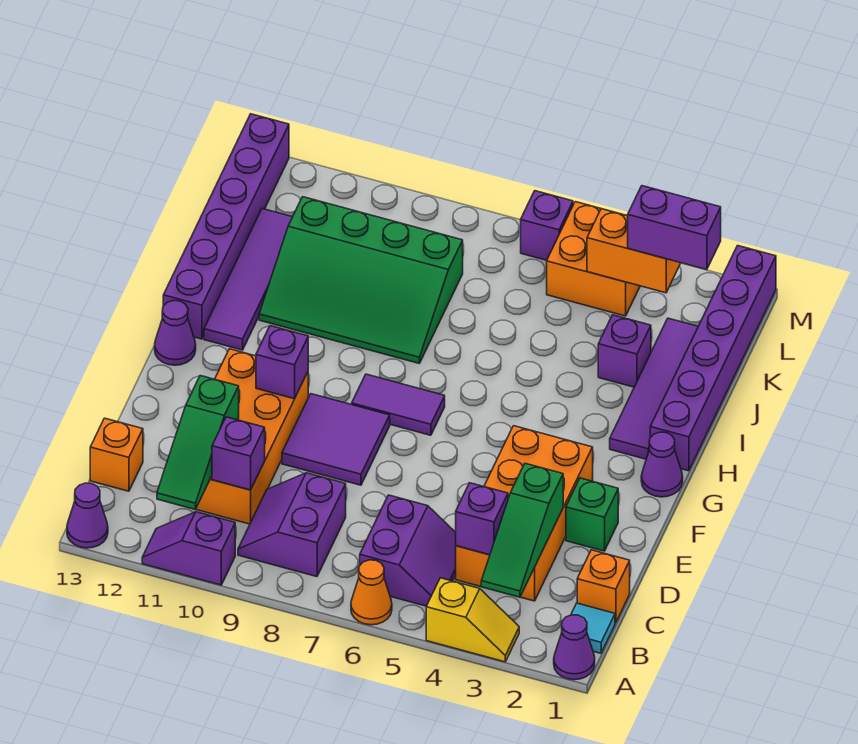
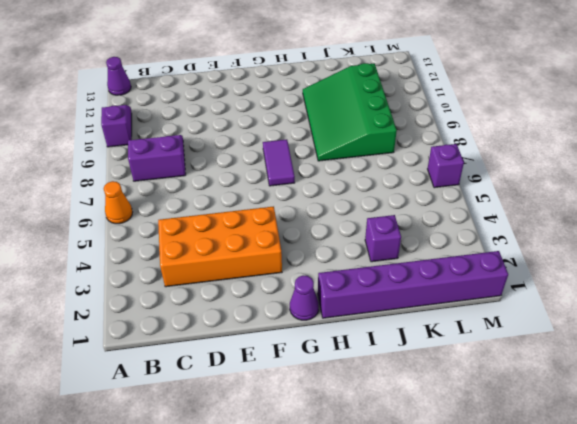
none -> purple cone A1 level 1
none -> yellow slope A3:A4 level 1 top 4
none -> cyan tile B1 level 1
none -> purple slope B5:C6 level 1 top 6

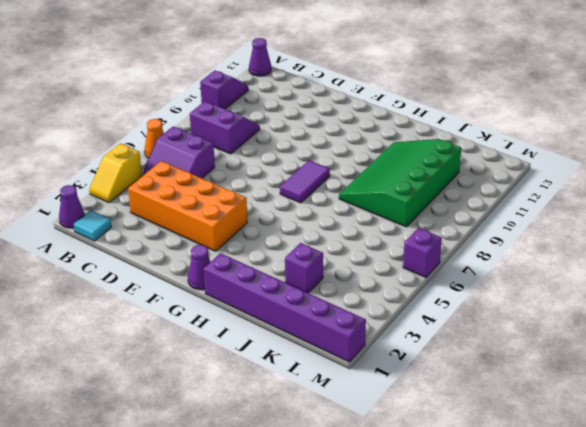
none -> orange brick C1 level 1
none -> orange brick C10:F11 level 1
none -> orange brick C13 level 1
none -> green brick E2 level 1

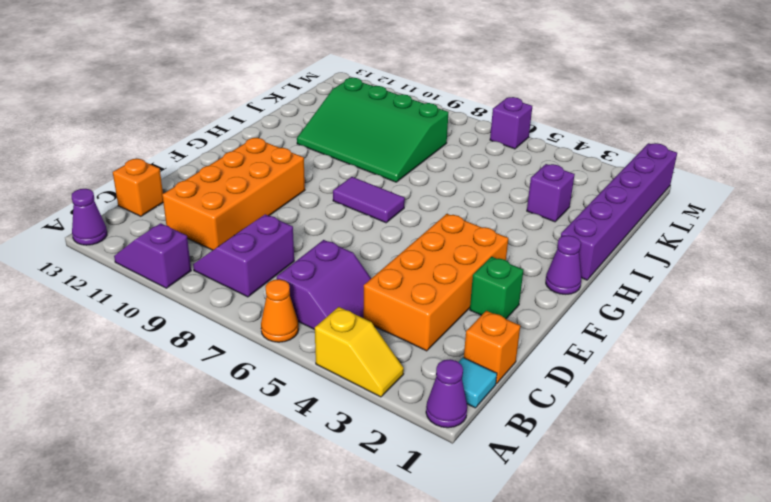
none -> purple tile E8:F9 level 1
none -> purple cone G13 level 1
none -> purple tile H2:K2 level 1
none -> purple tile H12:K12 level 1

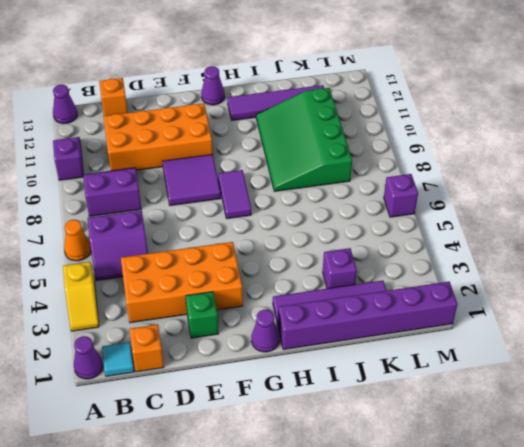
none -> purple brick H13:M13 level 1
none -> orange brick L4:M5 level 1
none -> green slope B3:D3 level 2 top D
none -> green slope B11:D11 level 2 top D

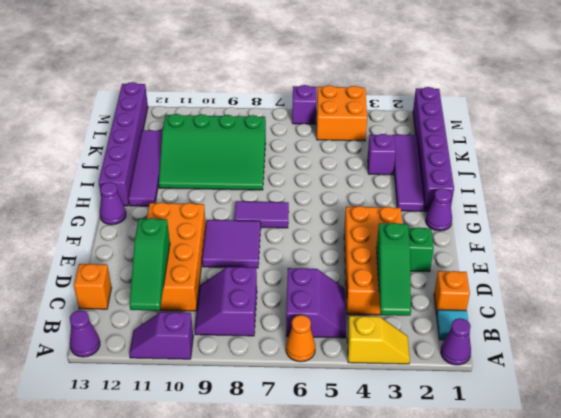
none -> purple brick C4 level 2
none -> purple brick C10 level 2
none -> purple brick F10 level 2
none -> orange brick L3:L4 level 2

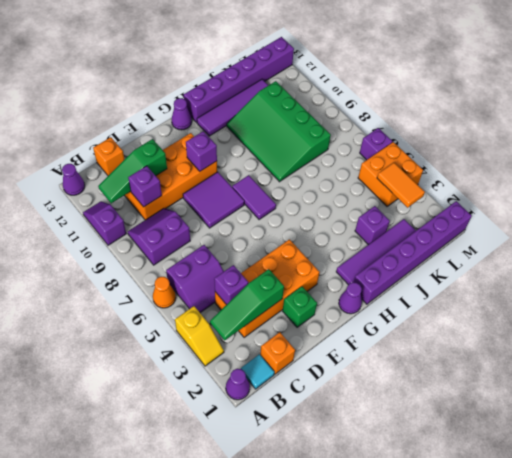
orange tile L3:L4 level 2 -> orange brick L3:L4 level 2
none -> purple brick L2:L3 level 3

